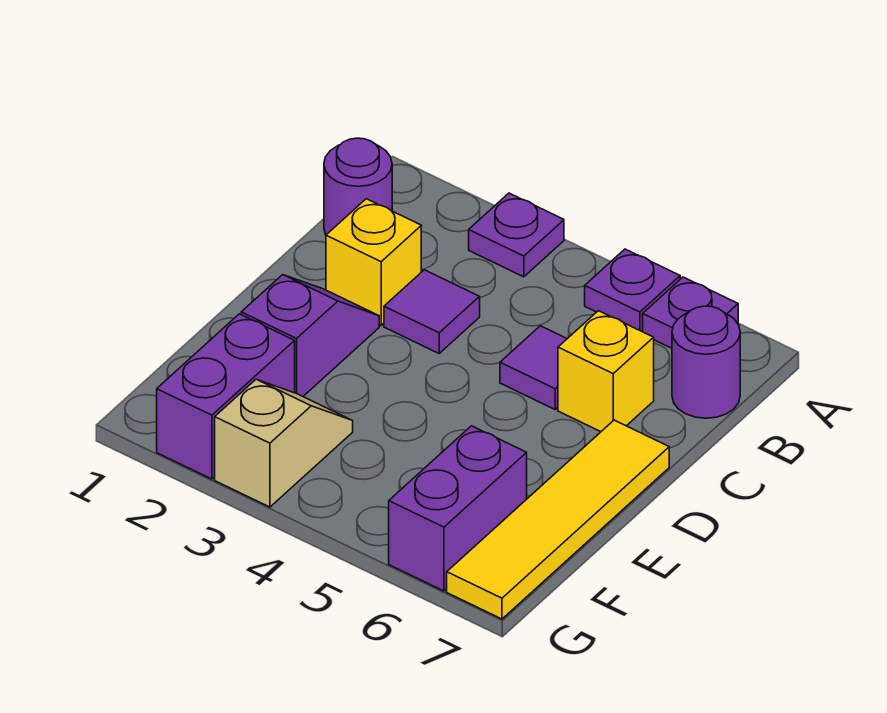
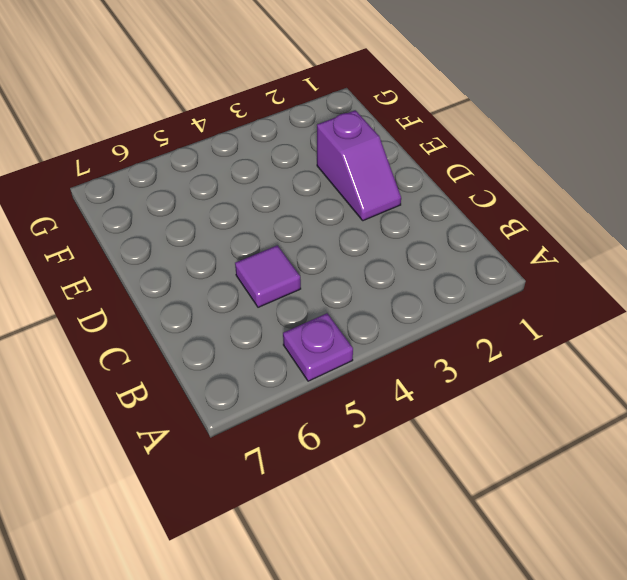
none -> purple plate A3 level 1
none -> purple plate A6 level 1
none -> purple round brick B1 level 1

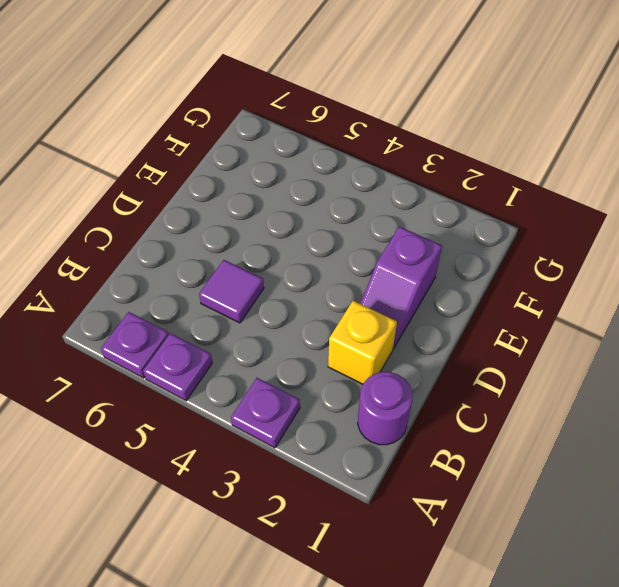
none -> purple round brick B7 level 1
none -> purple tile C3 level 1
none -> yellow brick C6 level 1

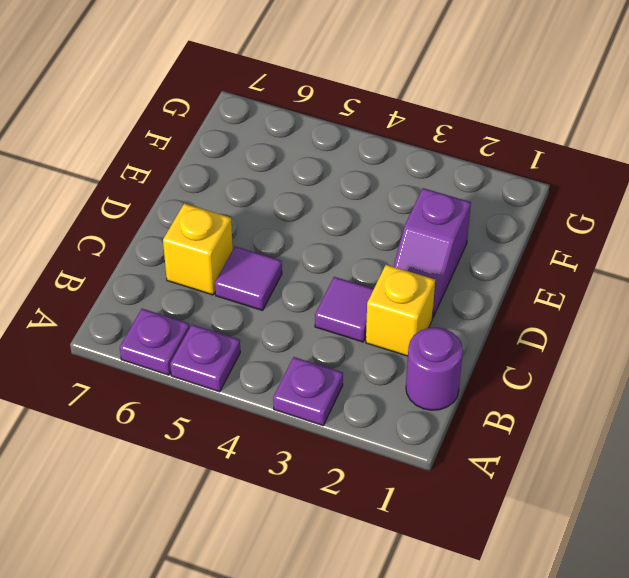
none -> purple round brick B7 level 1
none -> yellow tile D7:G7 level 1
none -> purple brick F2:G2 level 1

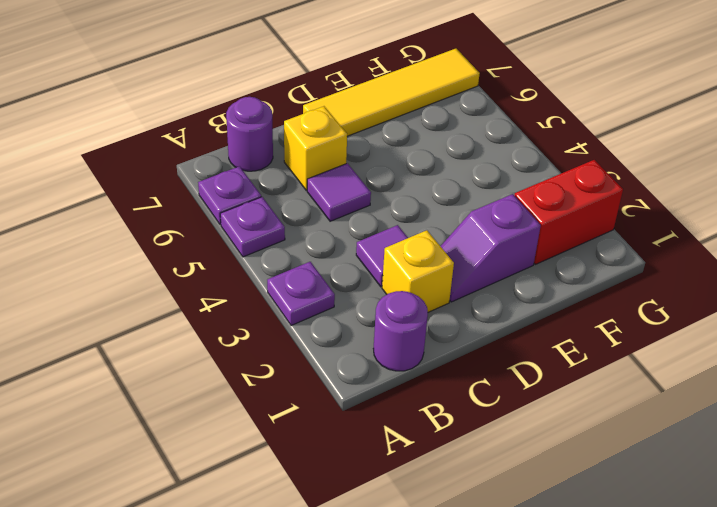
red brick F2:G2 level 1 -> purple brick F2:G2 level 1
none -> tan slope F3:G3 level 1 top G
none -> purple brick F6:G6 level 1

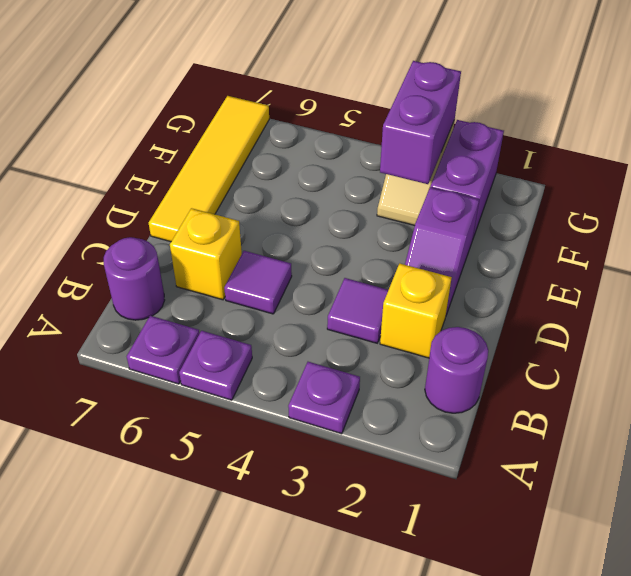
purple brick F3:G3 level 2 -> purple brick F6:G6 level 1

